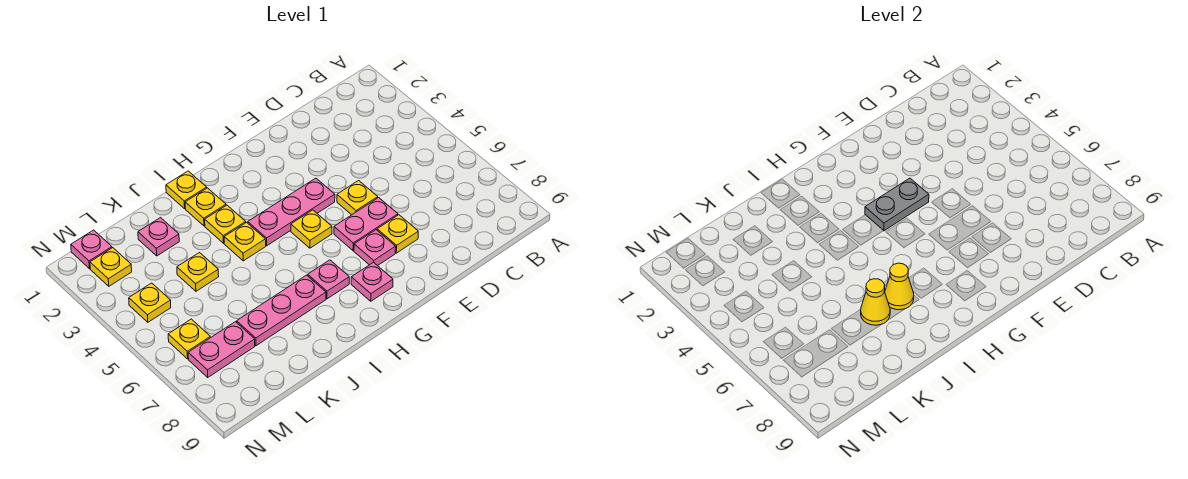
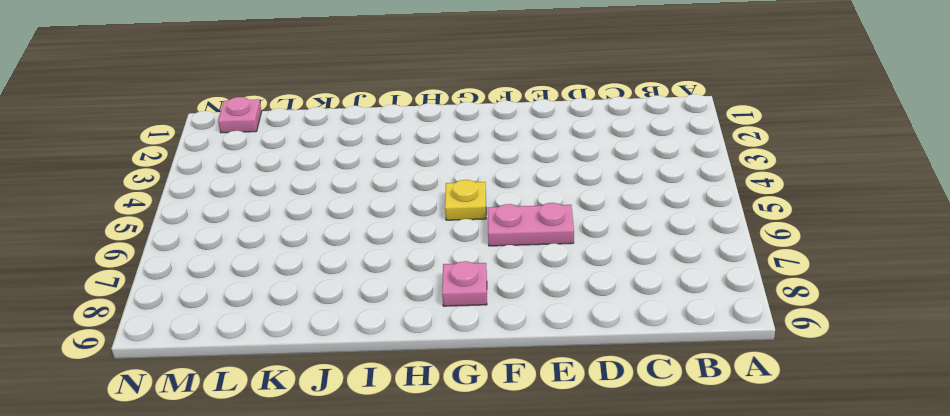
none -> yellow plate E5 level 1
none -> yellow plate E7 level 1
none -> pink plate F4:H4 level 1

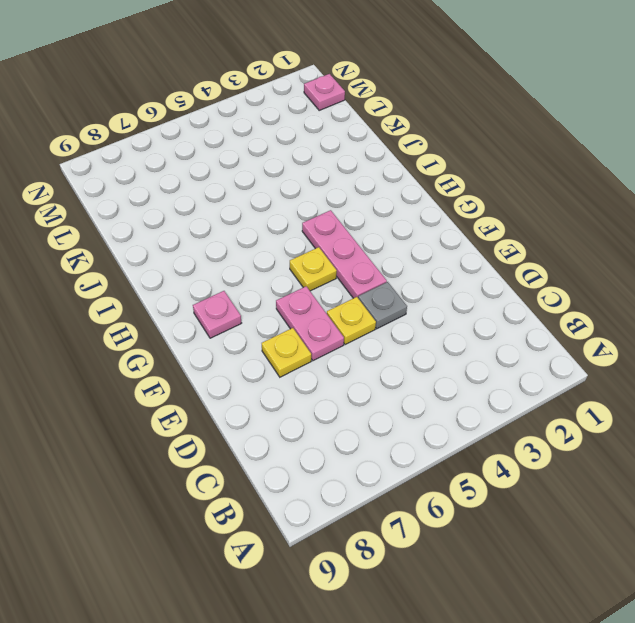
grey plate E4 level 1 -> none
none -> pink plate F7 level 1
none -> pink plate H7 level 1
none -> yellow plate I1 level 1

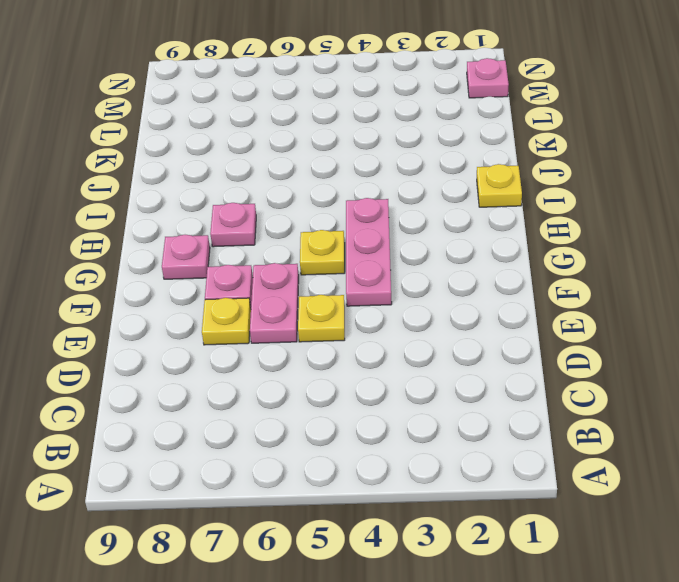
none -> yellow plate I2 level 1
none -> yellow plate I3 level 1
none -> yellow plate I4 level 1

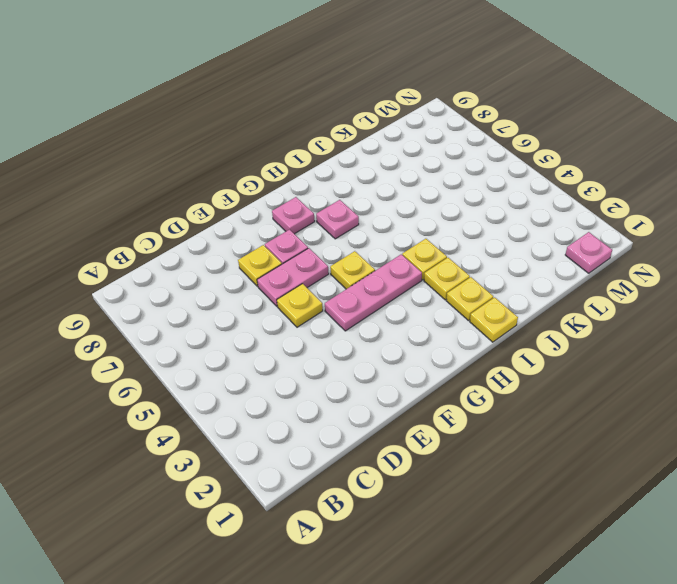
none -> pink plate I7:K7 level 1
none -> pink plate K2 level 1
none -> yellow plate K4 level 1

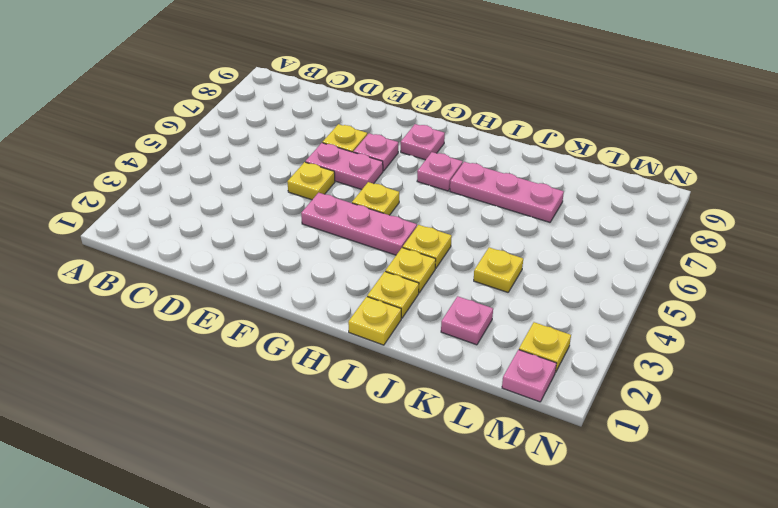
none -> pink plate L7:M7 level 1
none -> yellow plate M4 level 1
none -> yellow plate M6 level 1

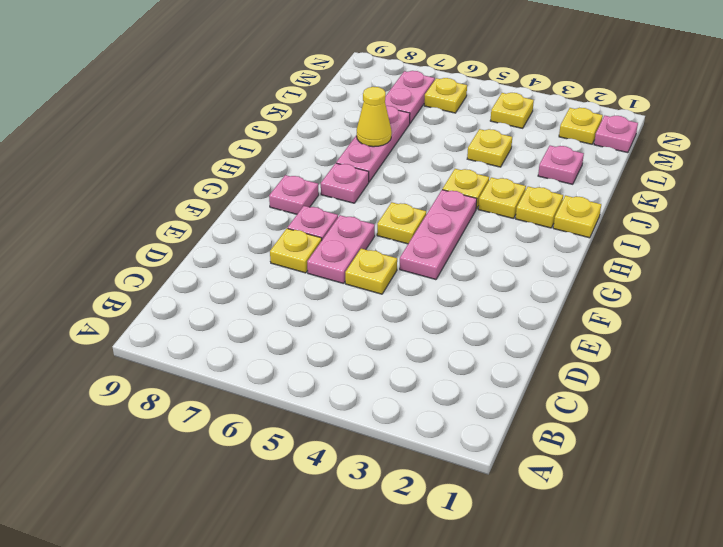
none -> grey plate F4:G4 level 2
none -> yellow cone I7 level 2

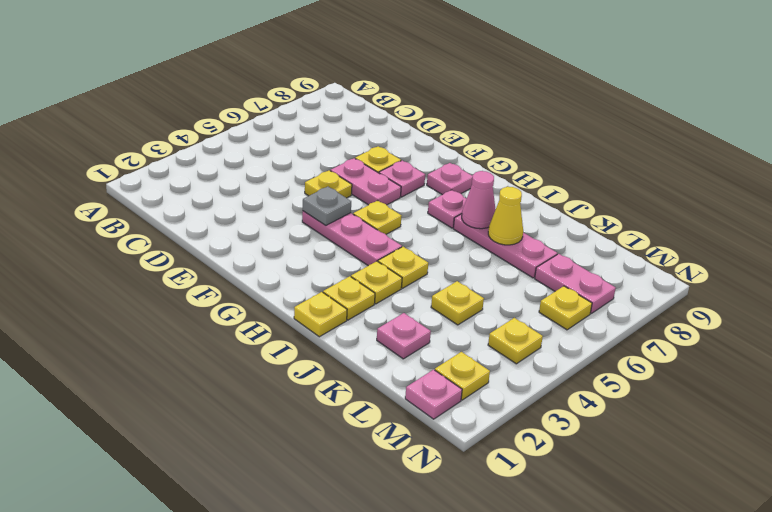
grey plate F4 level 2 -> grey plate F4:G4 level 2
pink cone I7 level 2 -> yellow cone I7 level 2

